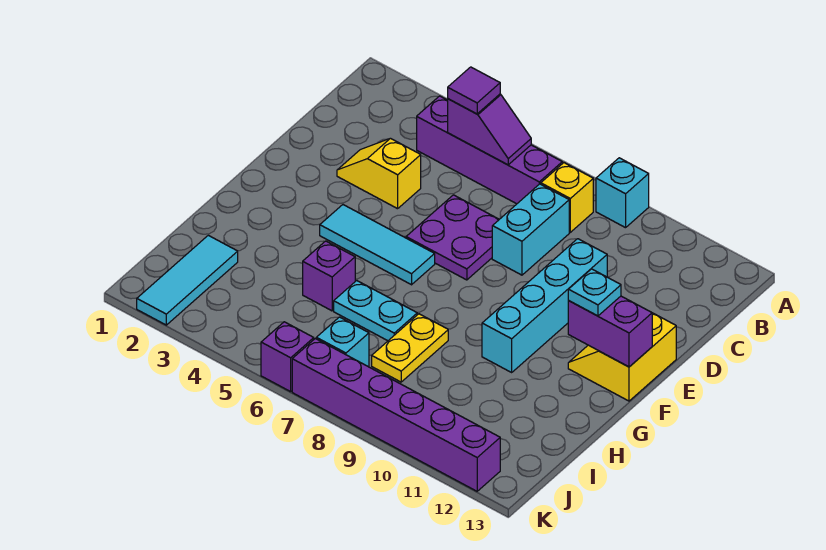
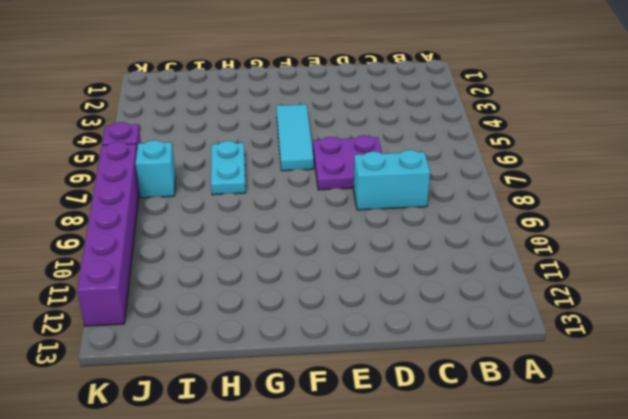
none -> cyan brick A9 level 1
none -> purple brick B4:B7 level 1
none -> yellow brick B8 level 1

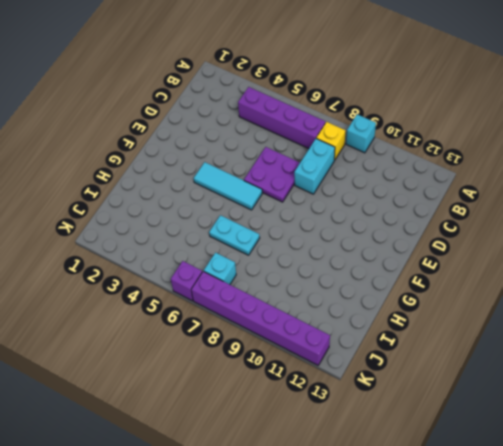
none -> yellow slope D3:D4 level 1 top 4
none -> cyan brick D10:G10 level 1
none -> yellow slope E12:F13 level 1 top 13

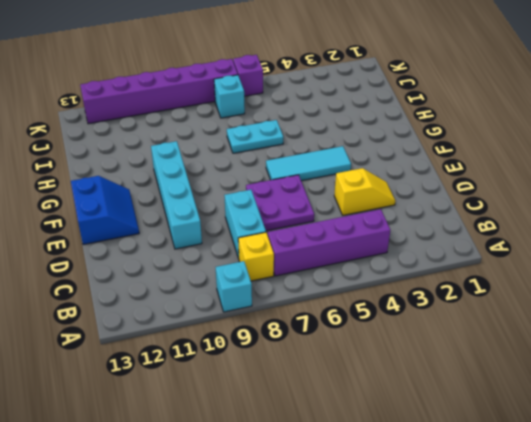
blue slope E12:F13 level 1 top 13 -> yellow slope E12:F13 level 1 top 13
none -> purple brick H5 level 1
none -> yellow plate H8:I8 level 1
none -> cyan tile I2:K2 level 1

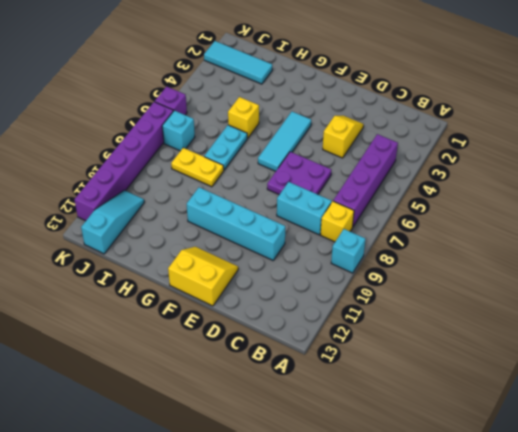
yellow brick H5 level 1 -> purple brick H5 level 1
cyan slope J11:J13 level 1 top 13 -> none
none -> purple slope B5:B6 level 2 top 5
none -> purple brick F12:F13 level 2
none -> purple tile B5 level 3

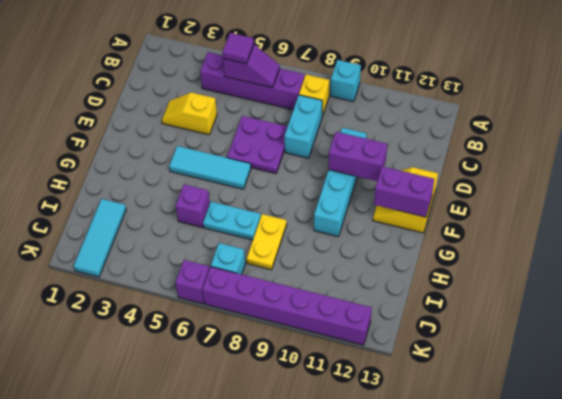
purple brick E10:E11 level 2 -> none
none -> cyan plate F12 level 3

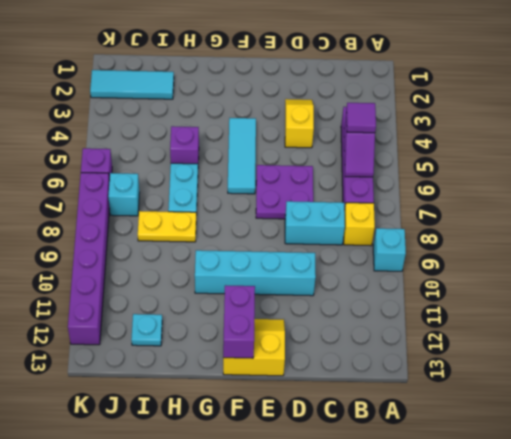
cyan plate I12 level 1 -> cyan plate F12 level 3

